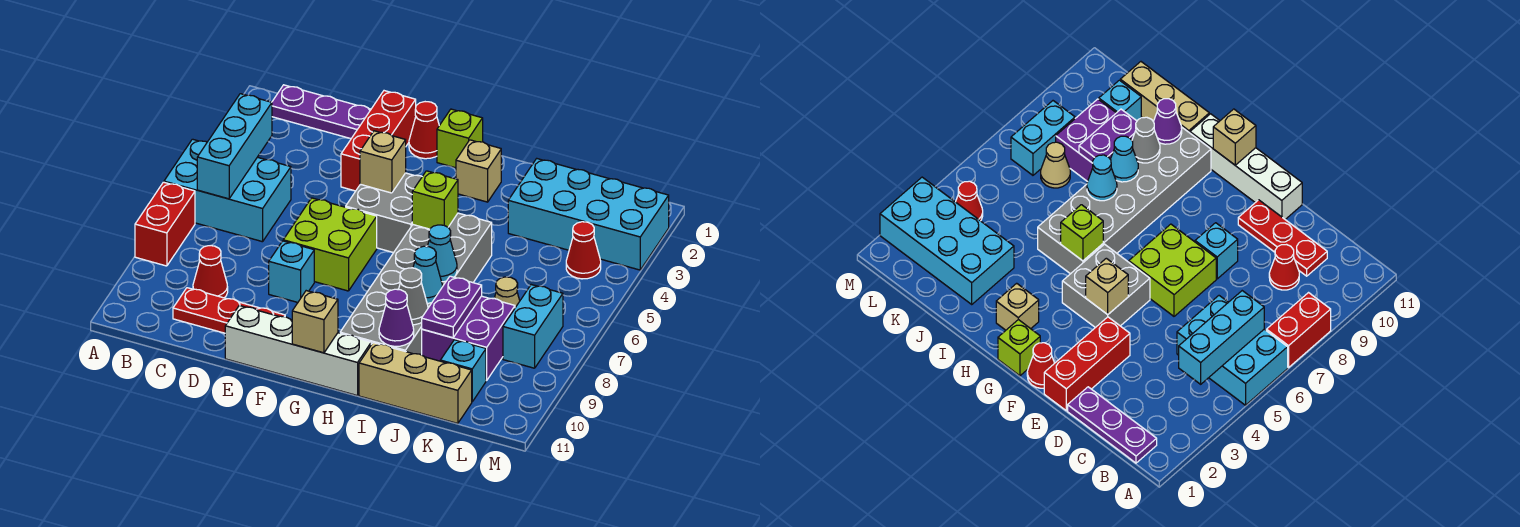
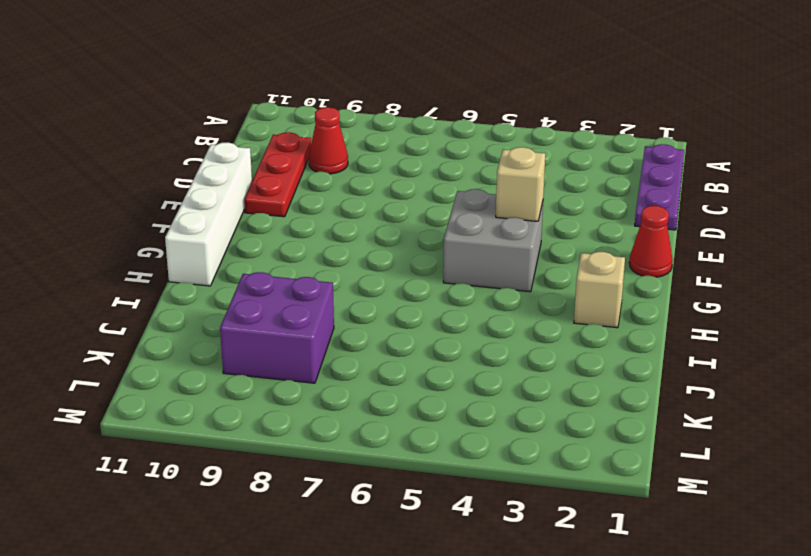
none -> cyan brick A5:C6 level 1
none -> red brick A7:A8 level 1
none -> red brick E1:E3 level 1
none -> lime brick E6:F7 level 1

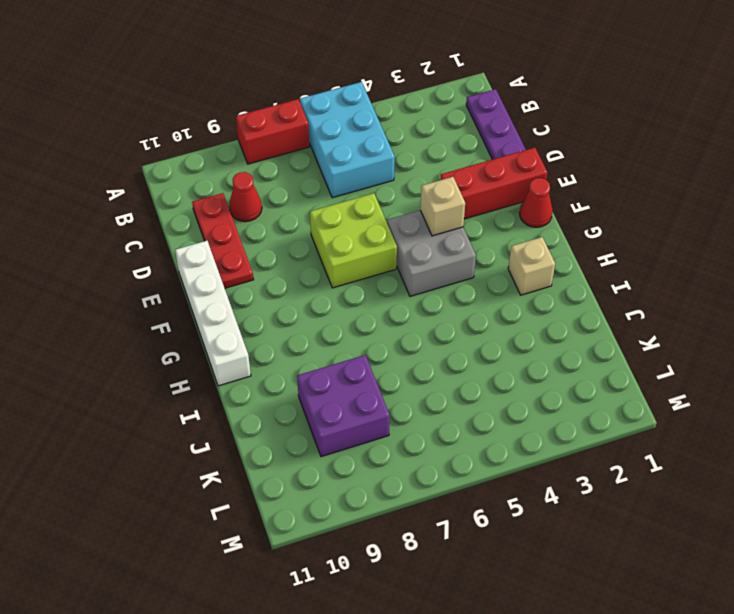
none -> cyan brick E8 level 1
none -> lime brick G1 level 1
none -> grey brick H5:I10 level 1
none -> tan brick I11:K11 level 1

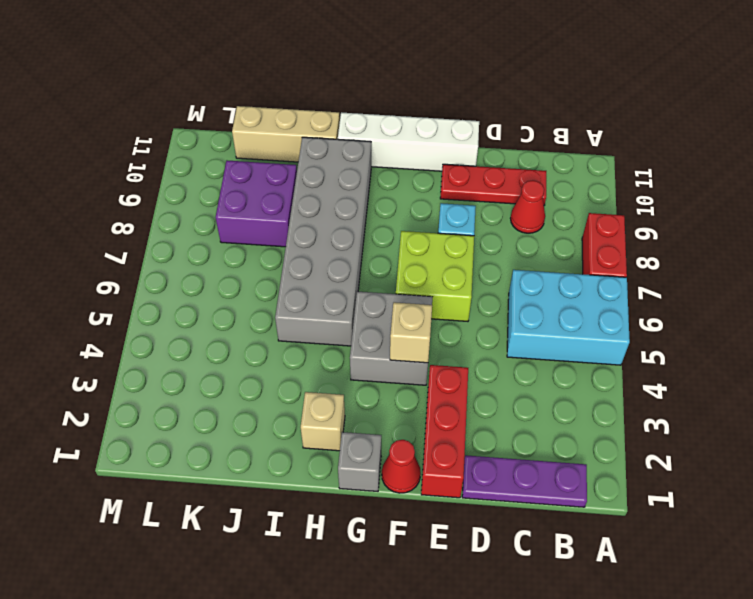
grey brick G1 level 1 -> lime brick G1 level 1
none -> cyan brick J2:M3 level 1
none -> tan cone K7 level 1
none -> cyan brick K10 level 1
none -> red cone L4 level 1

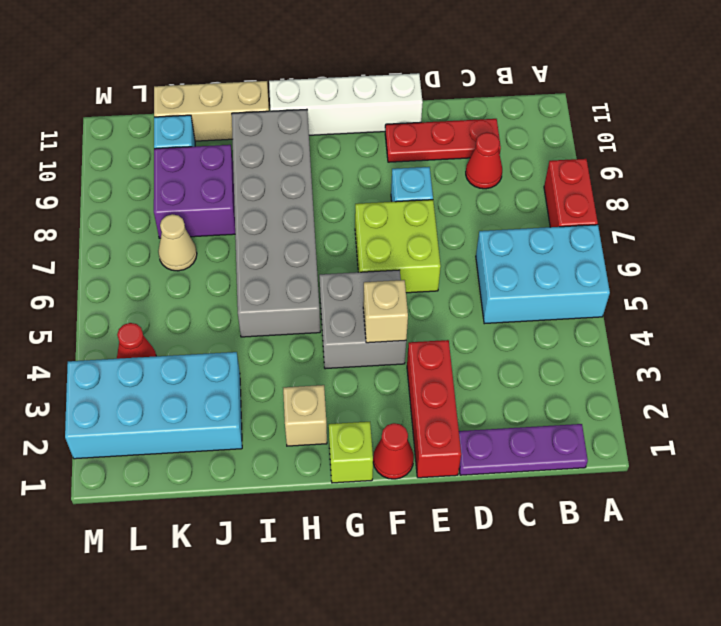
none -> cyan brick L7:L8 level 1
none -> cyan brick B4:B6 level 2
none -> tan brick G11 level 2
none -> lime brick H5 level 2

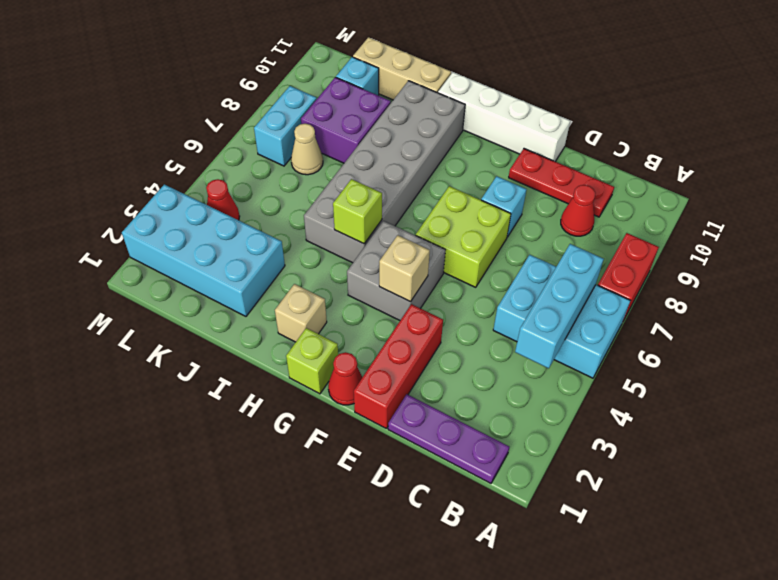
none -> tan brick G11 level 2
none -> cyan cone I7 level 2
none -> cyan cone I8 level 2
none -> grey cone I9 level 2

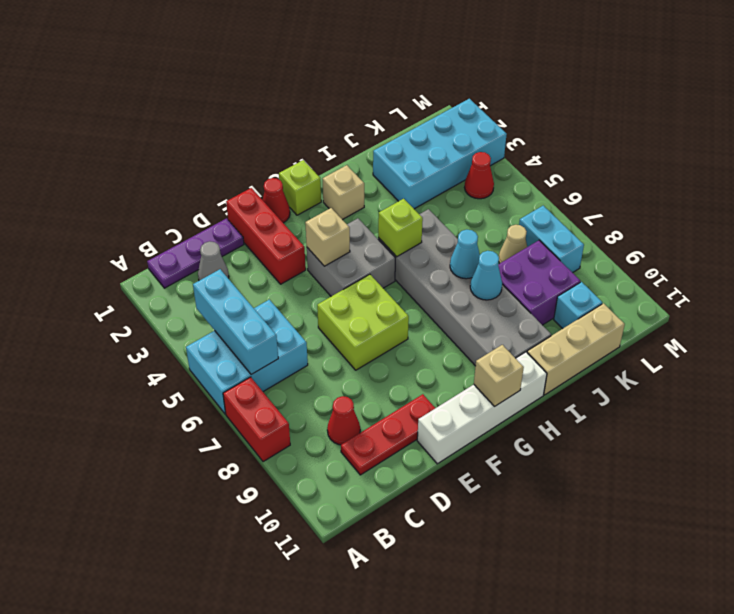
grey cone C2 level 1 -> grey cone I9 level 2
none -> cyan brick E8 level 1
none -> purple cone I10 level 2
none -> purple plate J8:J9 level 2

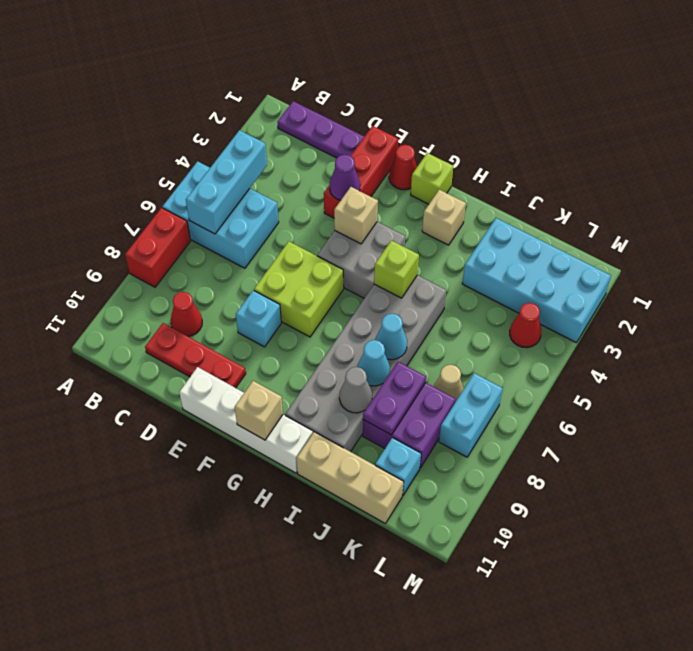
purple cone E3 level 2 -> purple cone I10 level 2

